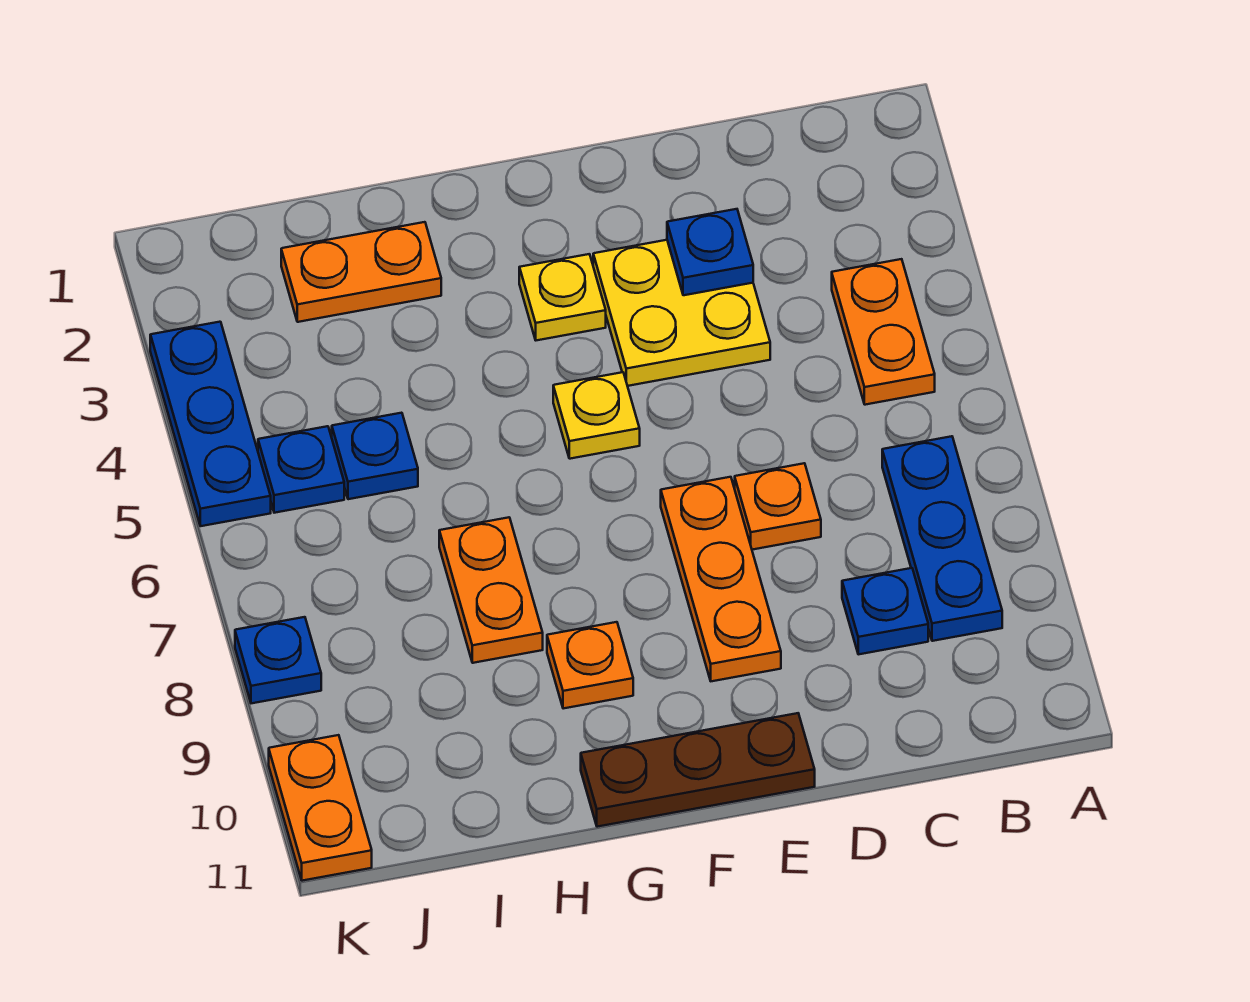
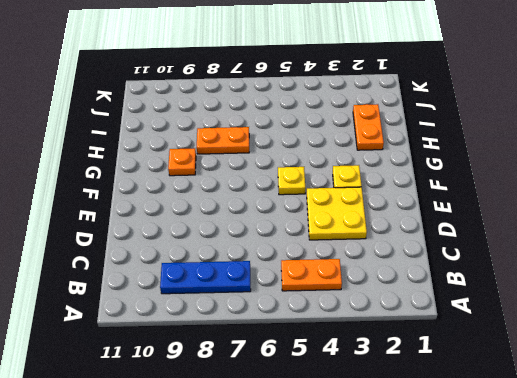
none -> blue plate C9 level 1
none -> orange plate D7 level 1
none -> orange plate E7:E9 level 1

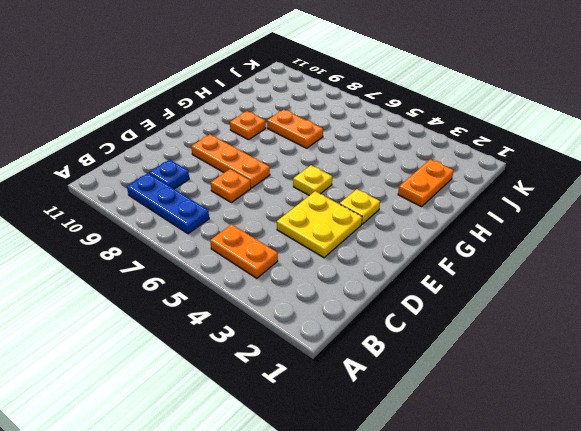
none -> brown plate E11:G11 level 1
none -> blue plate I5 level 1
none -> blue plate J5 level 1

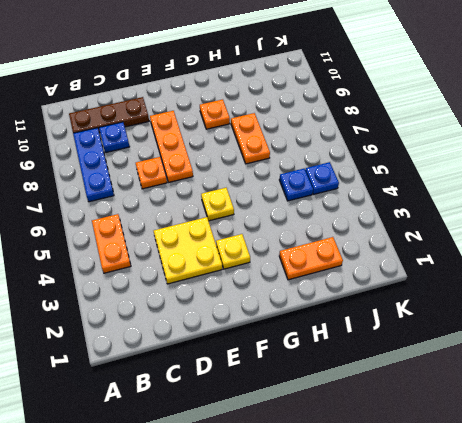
brown plate B10:D10 level 1 -> brown plate E11:G11 level 1
none -> blue plate K3:K5 level 1
none -> blue plate K8 level 1
none -> orange plate K10:K11 level 1

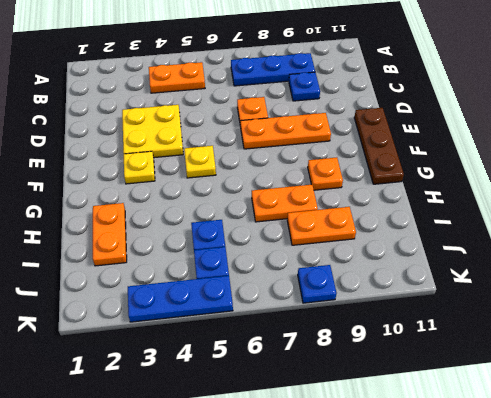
orange plate I8:I9 level 1 -> orange plate K10:K11 level 1
none -> blue plate D3 level 2

